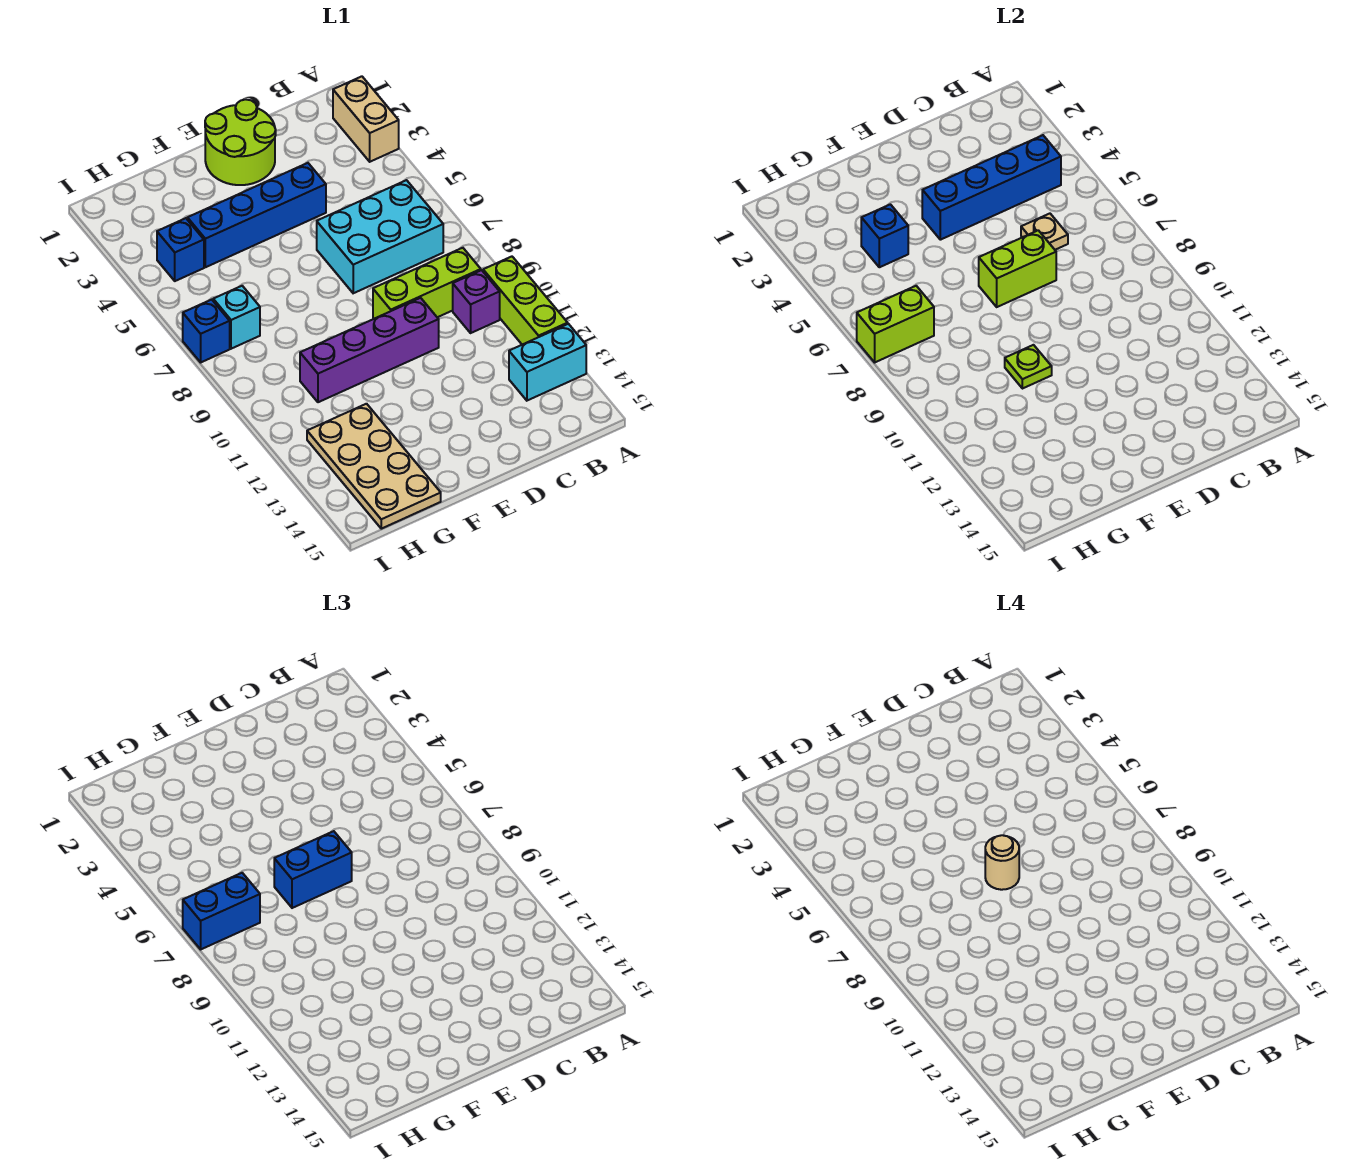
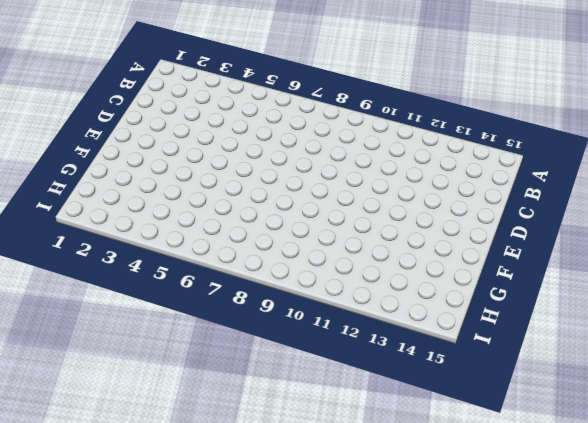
none -> tan brick A2:A3 level 1
none -> lime brick A10:A12 level 1
none -> cyan brick A13:B13 level 1

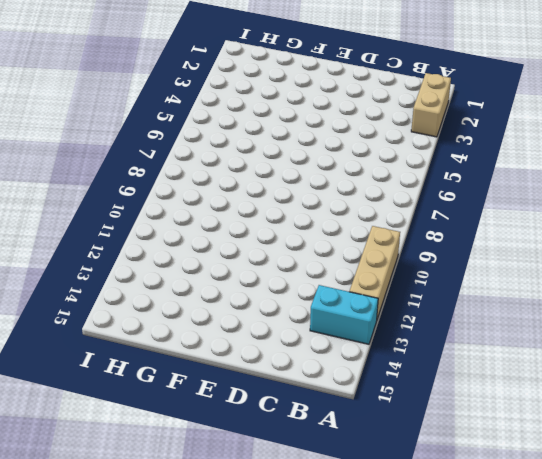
tan brick A10:A12 level 1 -> lime brick A10:A12 level 1
none -> cyan brick B6:D7 level 1
none -> lime brick B9:D9 level 1
none -> purple brick B10 level 1

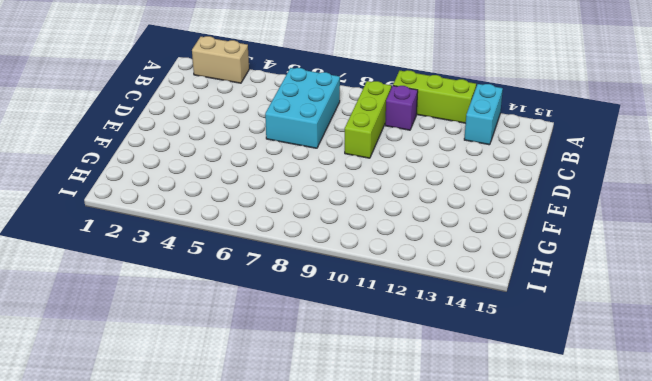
none -> lime round brick D1:E2 level 1
none -> blue brick D4:G4 level 1
none -> purple brick D10:G10 level 1

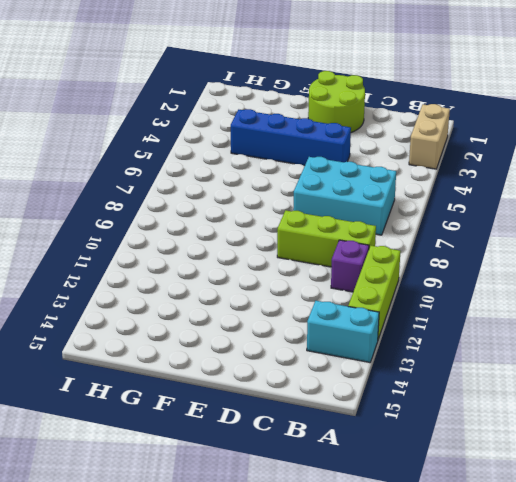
none -> purple brick D10:G10 level 1
none -> tan plate G12:H15 level 1
none -> blue brick H4 level 1

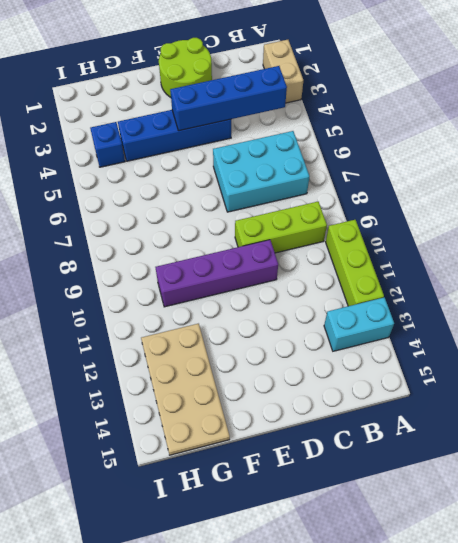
none -> purple brick B10 level 1
none -> cyan brick H7 level 1
none -> blue brick I7 level 1

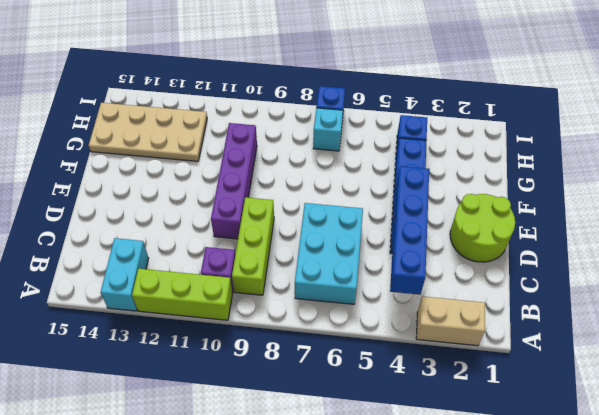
none -> tan plate C6 level 2
none -> lime brick D7:E7 level 2
none -> lime plate F10 level 2

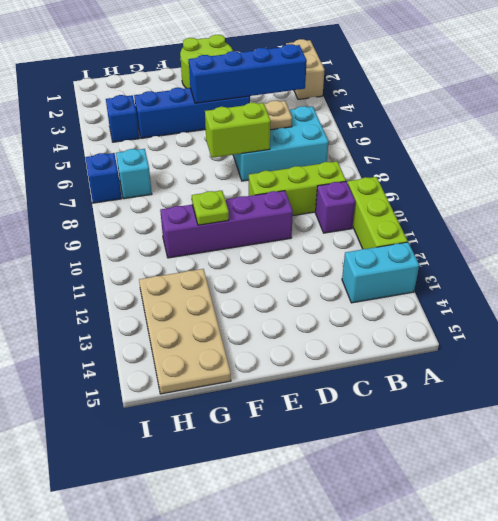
none -> blue brick G4 level 2
none -> lime brick H7:I7 level 2
none -> blue brick E7:F7 level 3

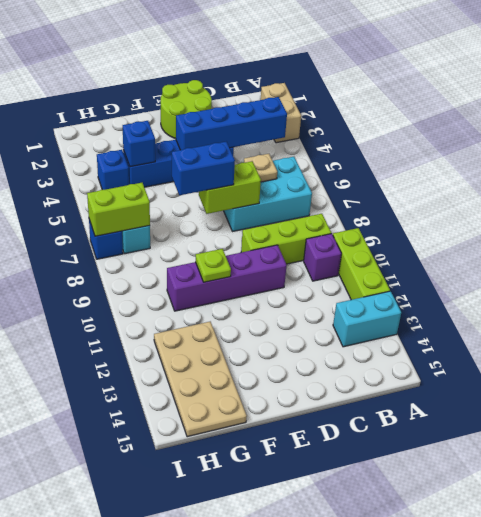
none -> blue brick H7:I7 level 3
none -> tan round brick E7 level 4

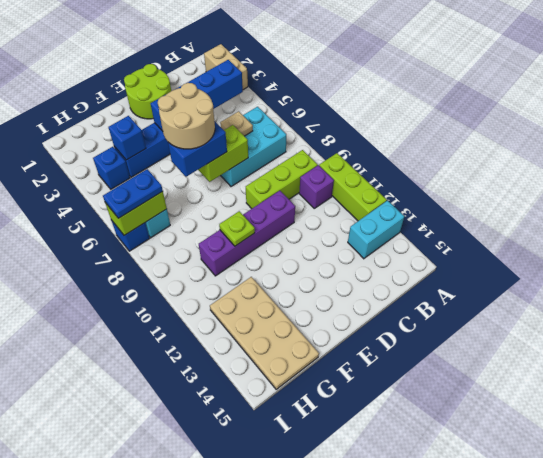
tan round brick E6:F7 level 4 -> tan round brick E7 level 4
blue plate H7:I7 level 3 -> blue brick H7:I7 level 3

